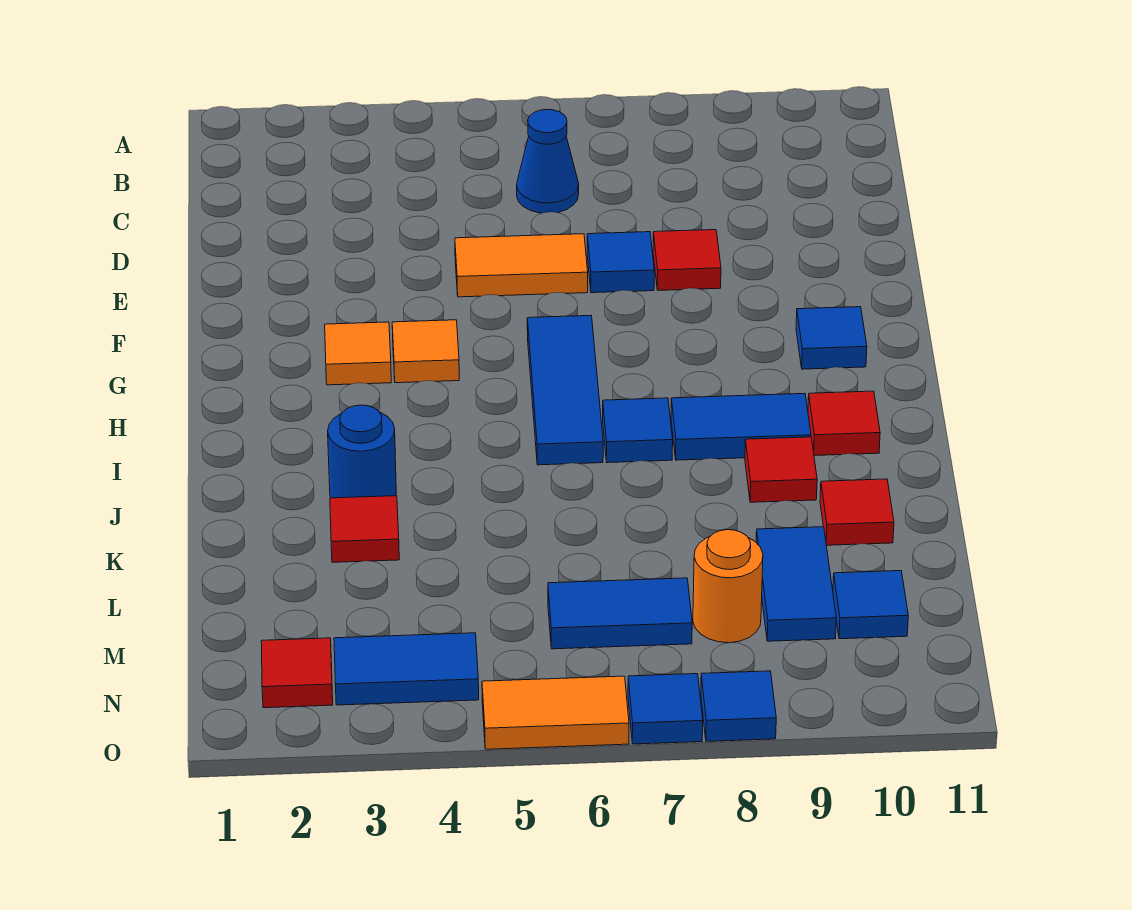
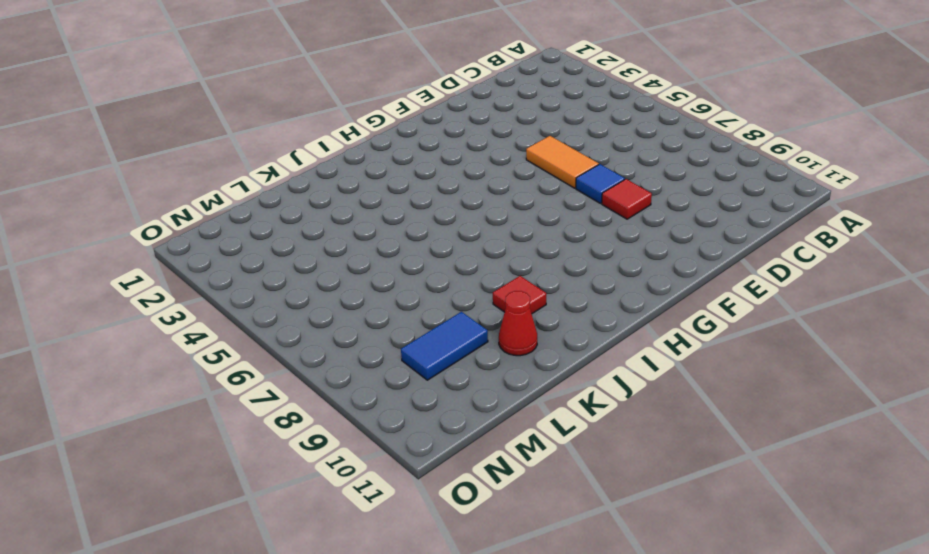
red cone K10 level 1 -> red tile K10 level 1
none -> blue cone C6 level 1
none -> orange tile G3 level 1
none -> orange tile G4 level 1

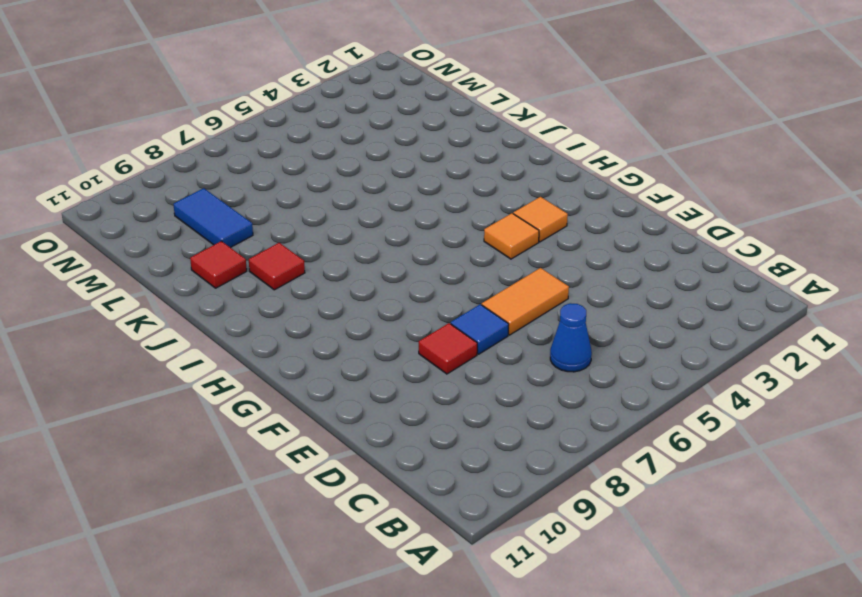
none -> blue tile G6:I6 level 1
none -> blue tile G10 level 1
none -> blue tile I7 level 1

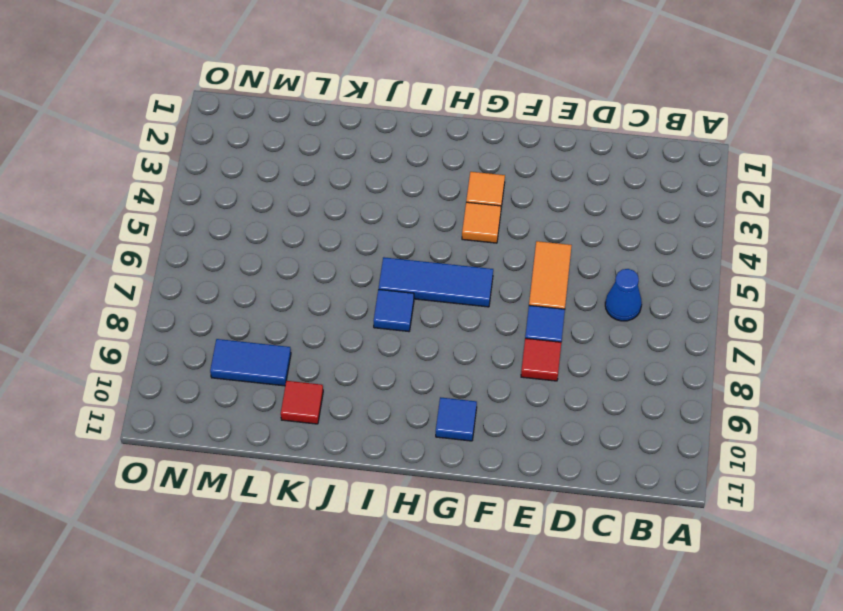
none -> blue tile I8:I9 level 1
none -> red tile I10 level 1
none -> blue round brick J3 level 1

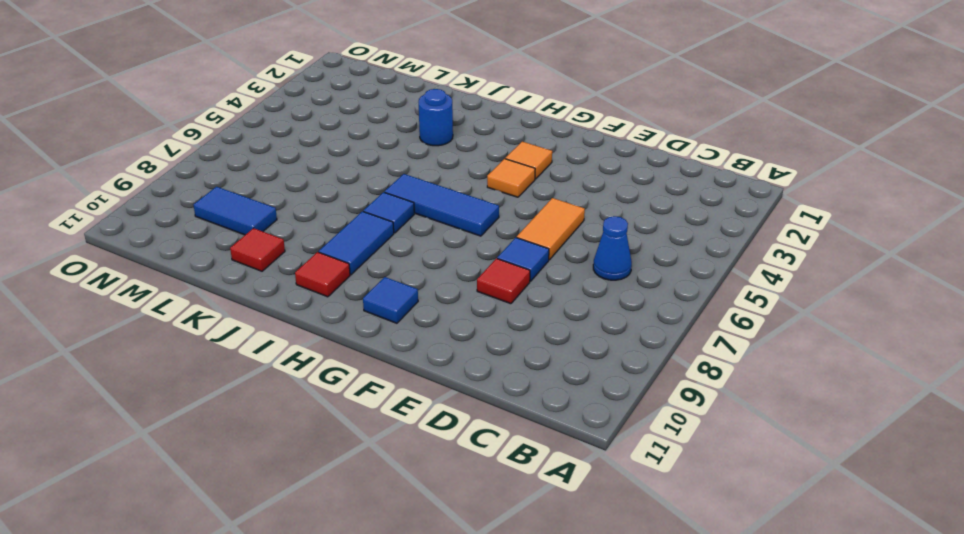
none -> red tile J9 level 1
none -> red tile K3 level 1
none -> blue tile M6:M7 level 1

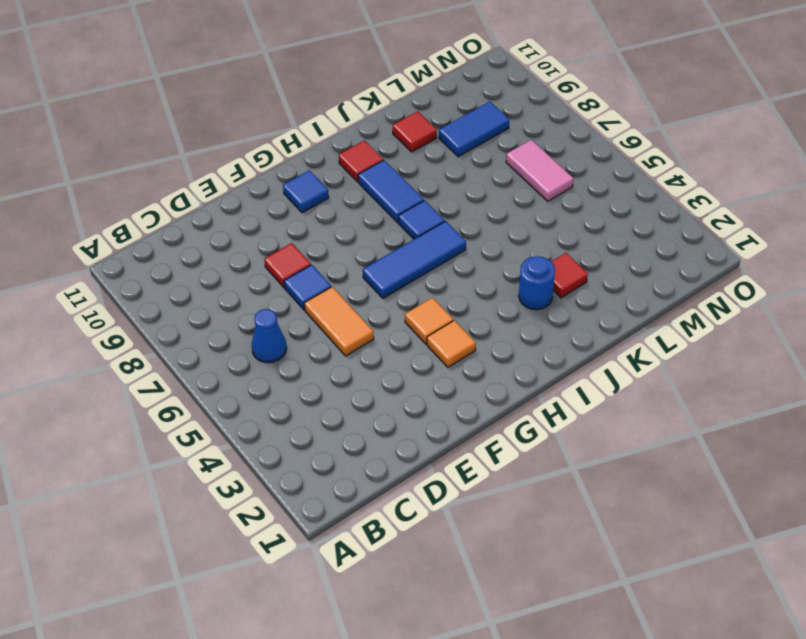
pink tile M6:M7 level 1 -> blue tile M6:M7 level 1
none -> red tile J9 level 1
none -> orange round brick M8 level 1
none -> blue tile M10 level 1

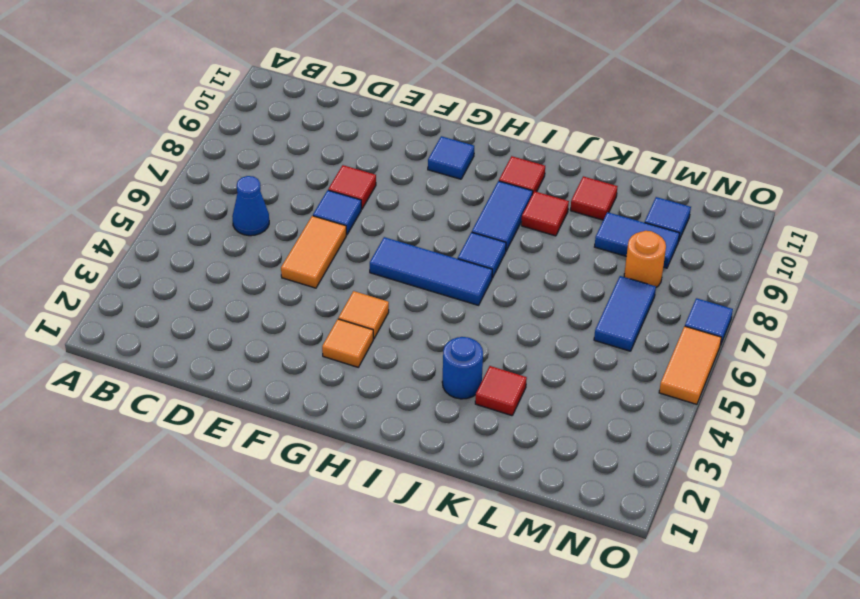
none -> red tile N2 level 1
none -> blue tile N3:N4 level 1
none -> blue tile O8 level 1

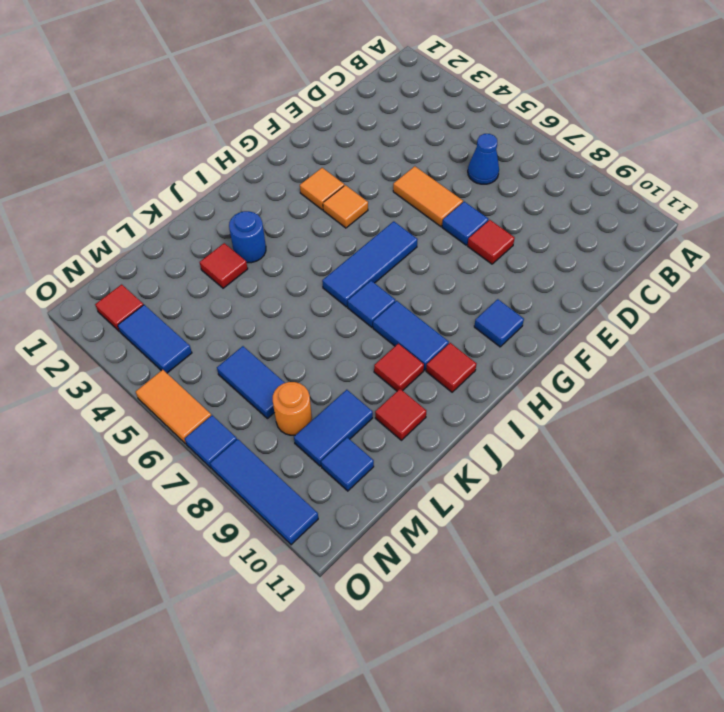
blue tile O8:O10 level 1 -> blue tile O8 level 1

